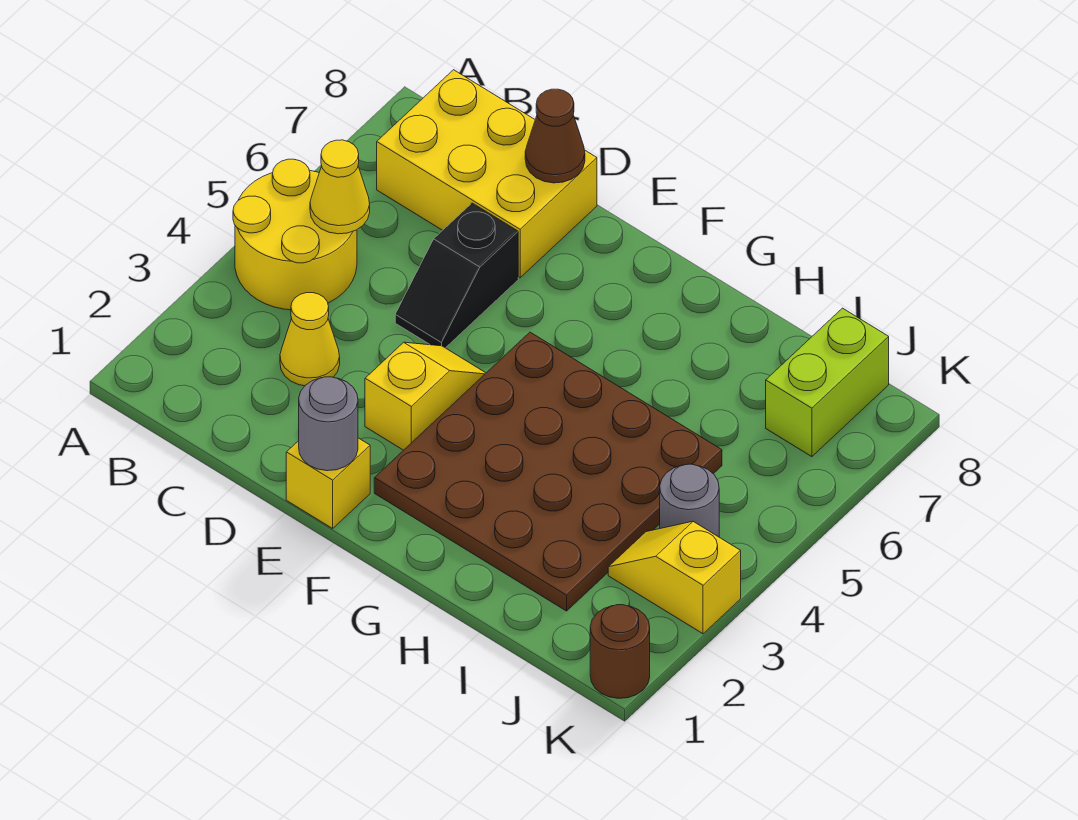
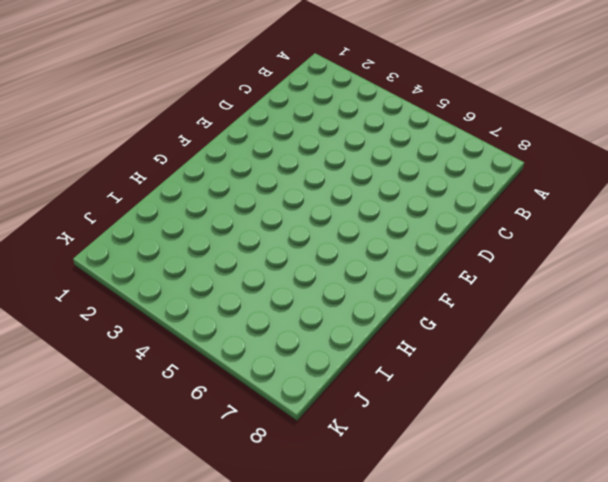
none -> yellow round brick A4:B5 level 1
none -> yellow brick B7:D8 level 1
none -> yellow cone C3 level 1

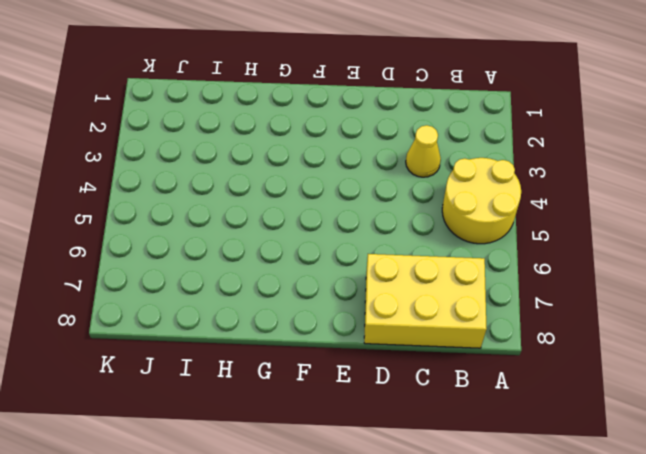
none -> black slope D5:D6 level 1 top 6
none -> yellow brick E1 level 1
none -> yellow slope E3:E4 level 1 top 3

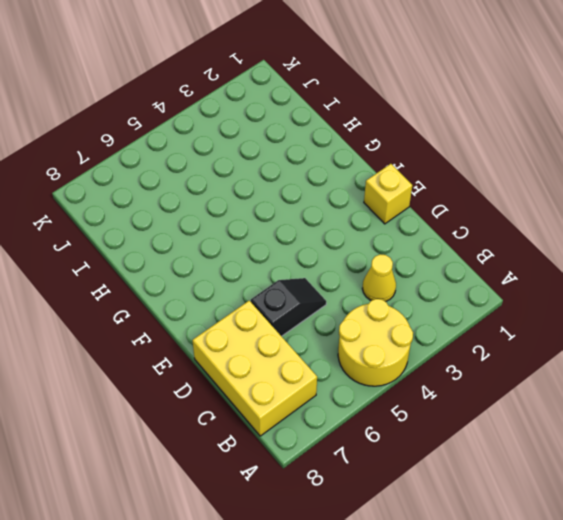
none -> yellow slope E3:E4 level 1 top 3
none -> brown plate F2:I5 level 1
none -> yellow slope J3:K3 level 1 top K

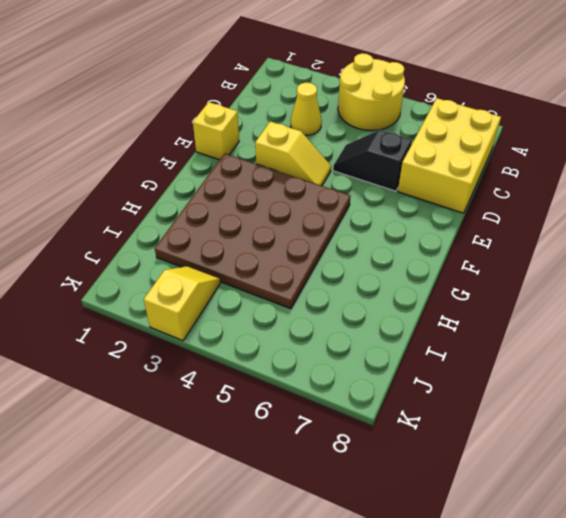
none -> grey round brick J4 level 1
none -> lime brick J7:J8 level 1
none -> brown round brick K1 level 1

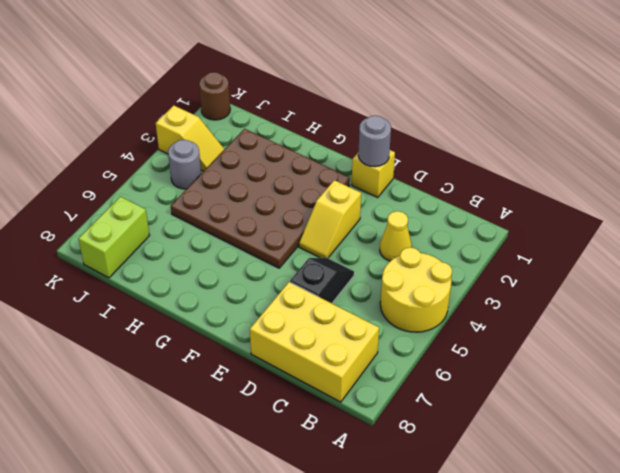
none -> yellow cone B5 level 2
none -> brown cone D8 level 2

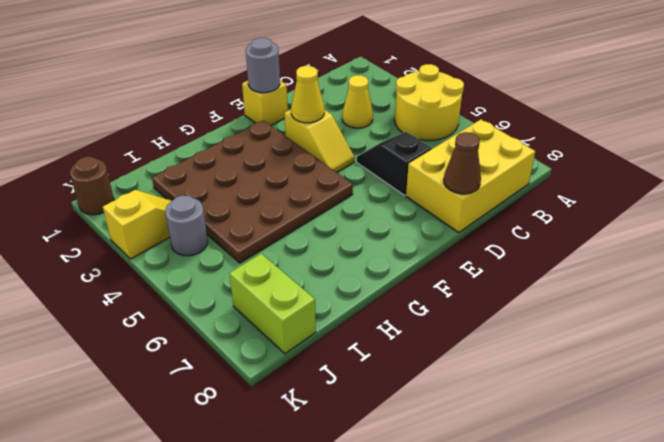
yellow cone E3 level 2 -> yellow cone B5 level 2

